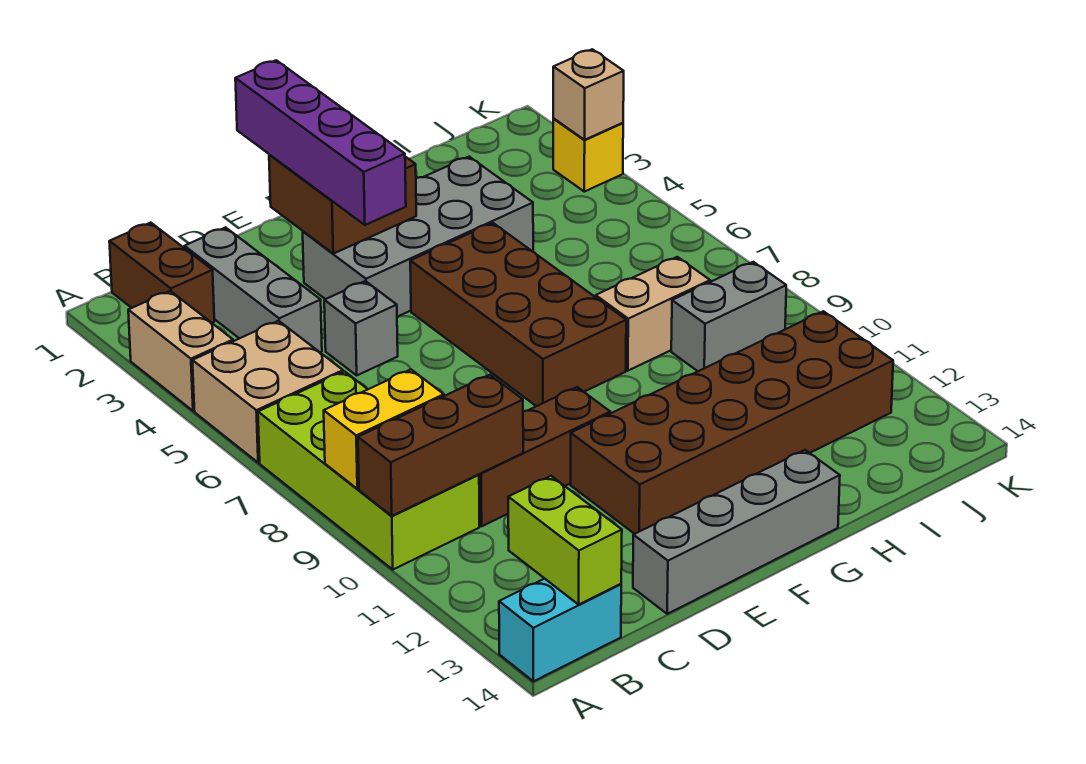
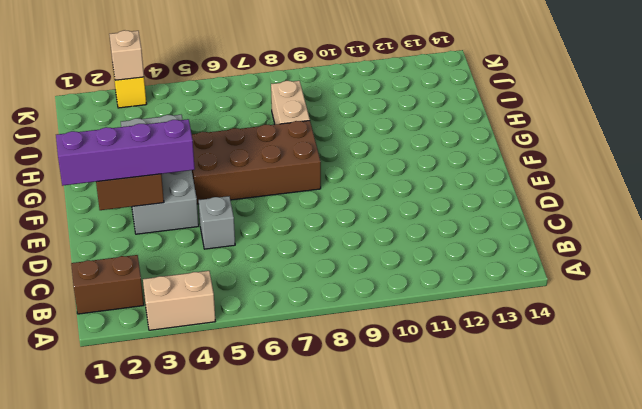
none -> tan brick A5:B6 level 1
none -> lime brick A7:B10 level 1
none -> cyan brick A14:B14 level 1

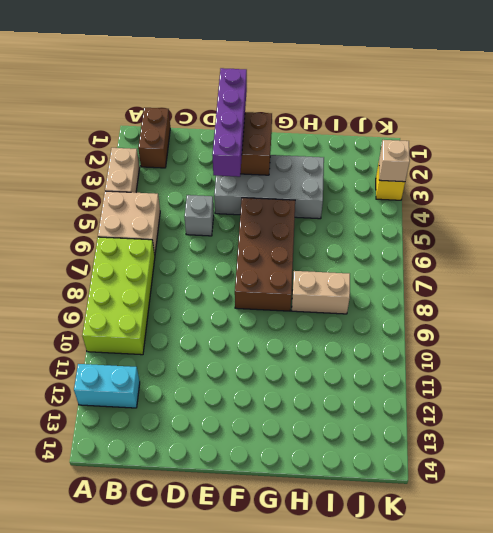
cyan brick A12:B12 level 1 -> cyan brick A14:B14 level 1
none -> grey brick C2:C4 level 1
none -> brown brick C10:E10 level 1
none -> grey brick D14:G14 level 1

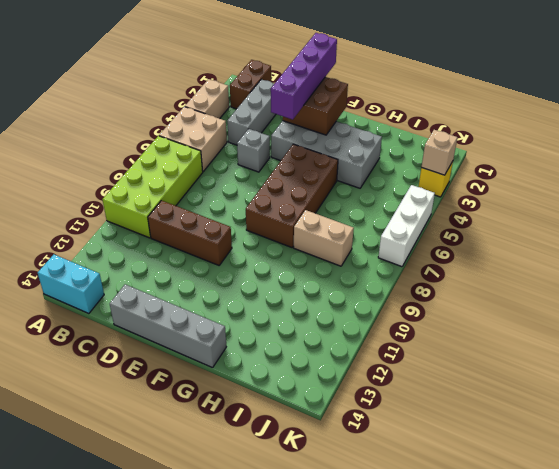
white brick K5:K7 level 1 -> none
none -> brown brick E11:J12 level 1
none -> grey brick I9:J9 level 1
none -> yellow brick A9:B9 level 2

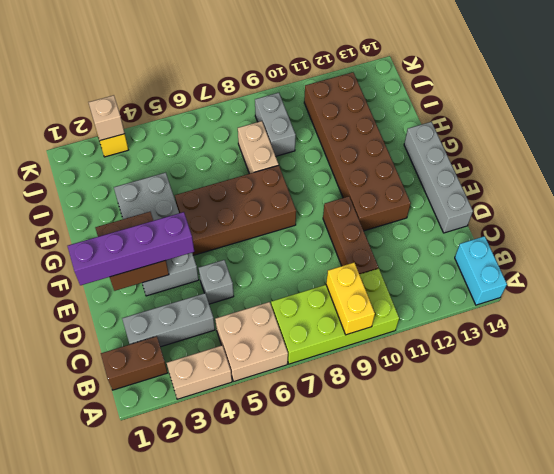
none -> brown brick A10:C10 level 2
none -> lime brick B13:B14 level 2

